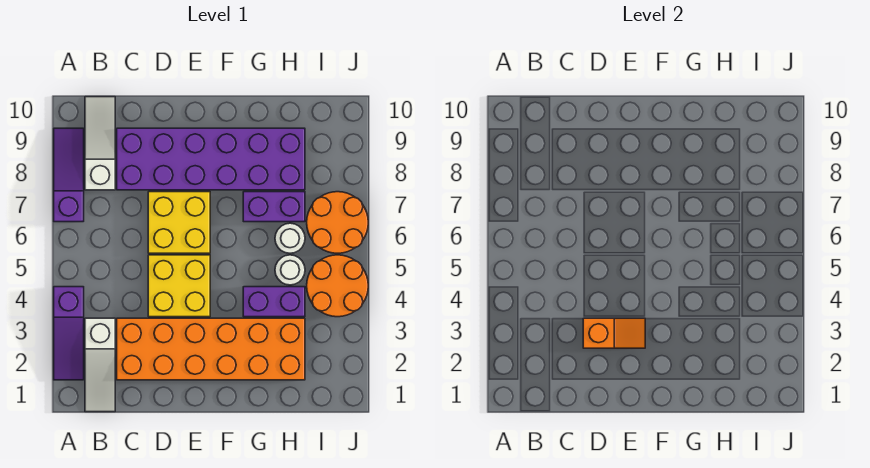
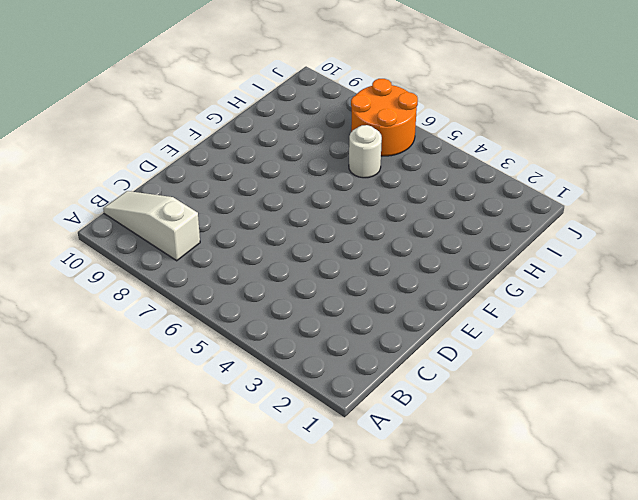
none -> purple slope A2:A4 level 1 top 4
none -> purple slope A7:A9 level 1 top 7
none -> white slope B1:B3 level 1 top 3

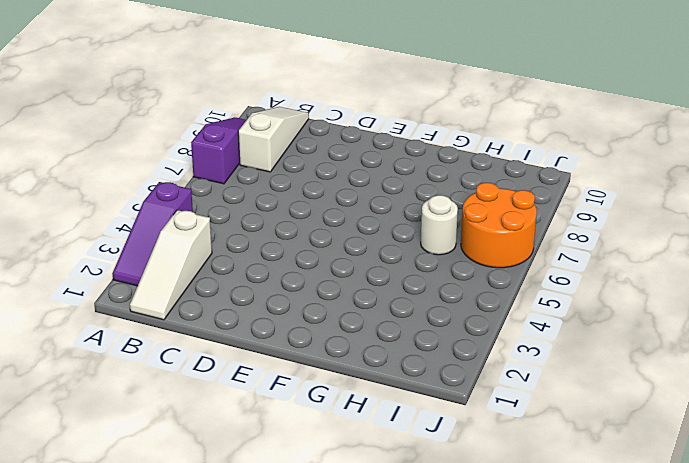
none -> orange brick C2:H3 level 1
none -> purple brick C8:H9 level 1
none -> yellow brick D4:E5 level 1

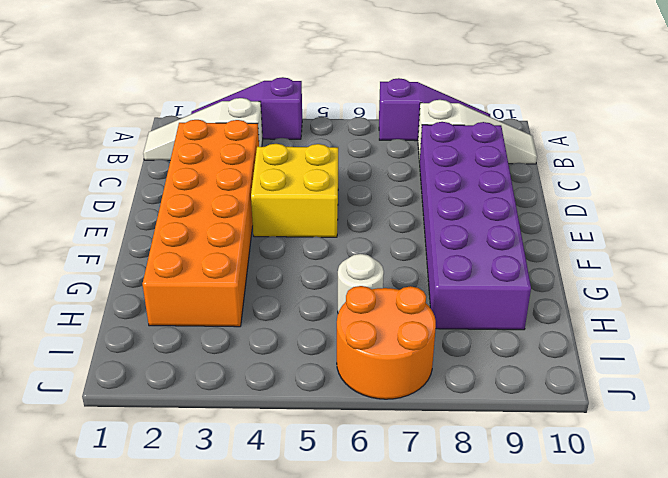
none -> yellow brick D6:E7 level 1
none -> purple brick G4:H4 level 1
none -> purple brick G7:H7 level 1

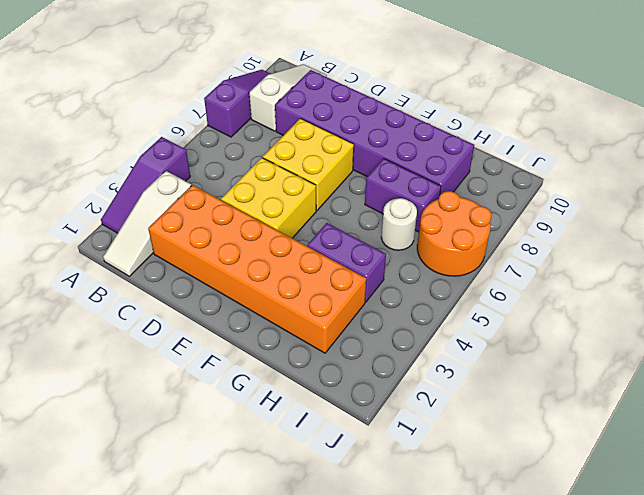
none -> white round brick H5 level 1
none -> orange round brick I4:J5 level 1
none -> orange slope D3:E3 level 2 top D

